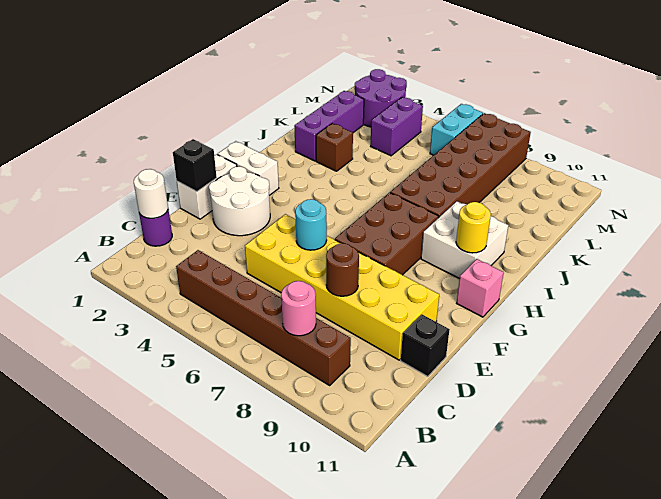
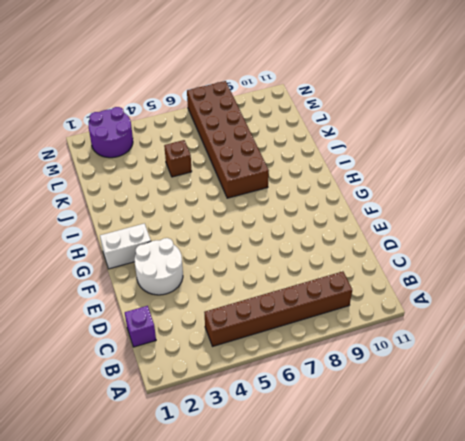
purple brick C1 level 1 -> purple round brick C1 level 1
brown brick K5 level 1 -> brown brick J3 level 1
none -> yellow brick D5:E10 level 1
none -> black brick D11 level 1
none -> white brick E1:F1 level 1

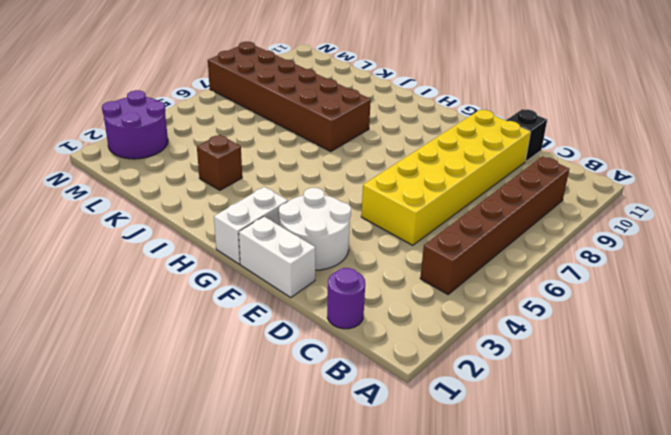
none -> brown brick F7:H8 level 1
none -> pink brick G11 level 1
none -> white brick H9:I10 level 1

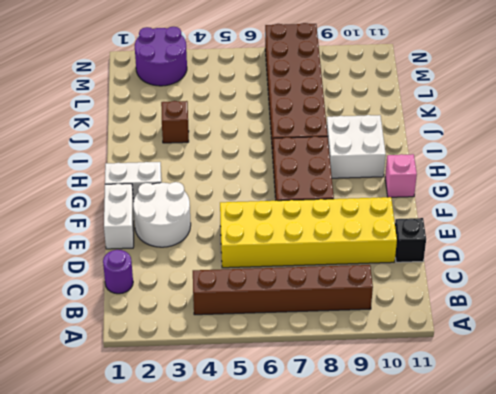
none -> purple brick J2:L2 level 1
none -> purple brick L4:M4 level 1
none -> cyan brick M6:N6 level 1

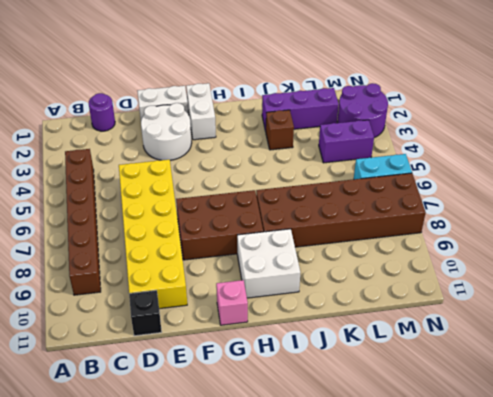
none -> pink round brick B8 level 2
none -> white round brick C1 level 2
none -> brown round brick D8 level 2

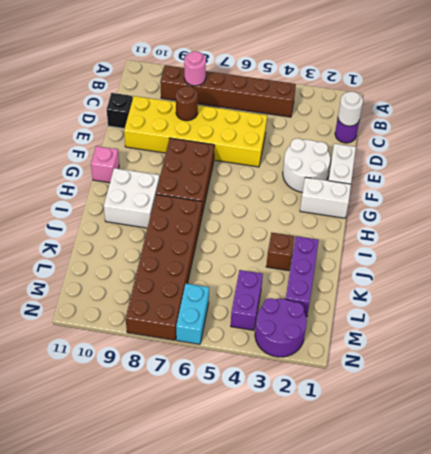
none -> black brick E1 level 2
none -> cyan round brick E6 level 2
none -> yellow round brick H10 level 2

